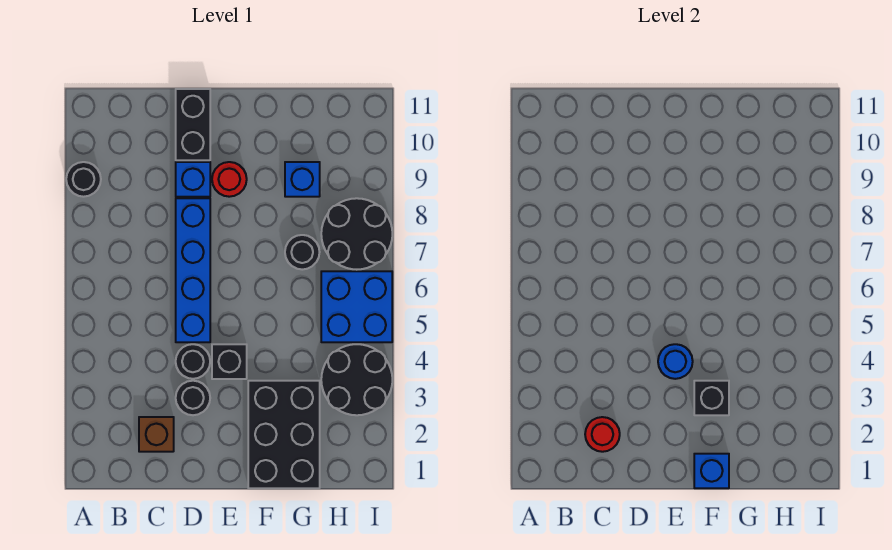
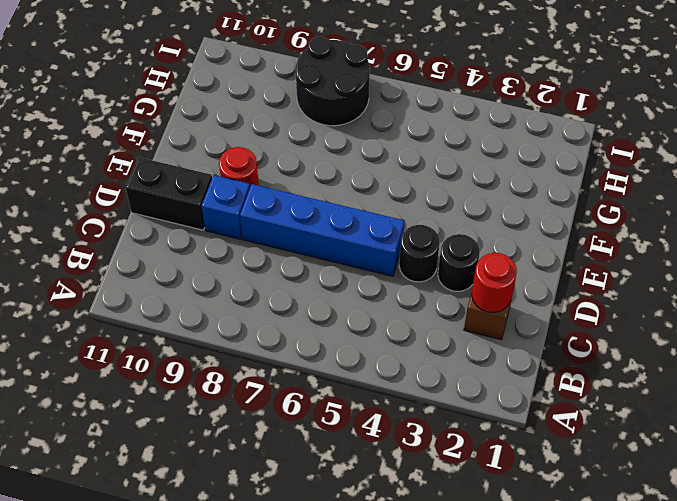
none -> black round brick A9 level 1
none -> black brick E4 level 1
none -> black brick F1:G3 level 1

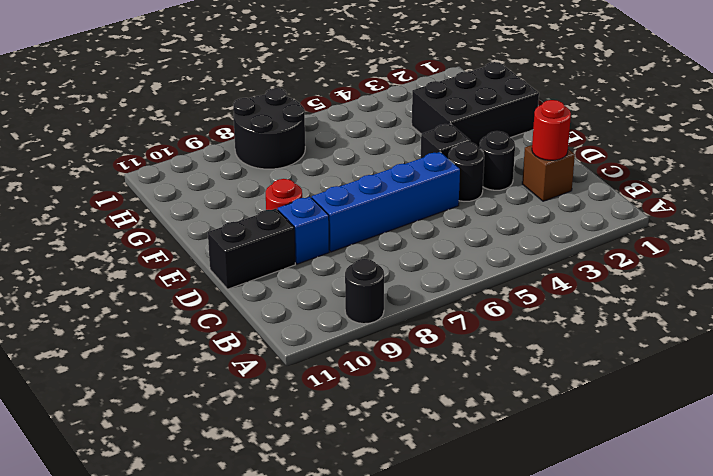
none -> black round brick G7 level 1
none -> blue brick G9 level 1
none -> black round brick H3:I4 level 1

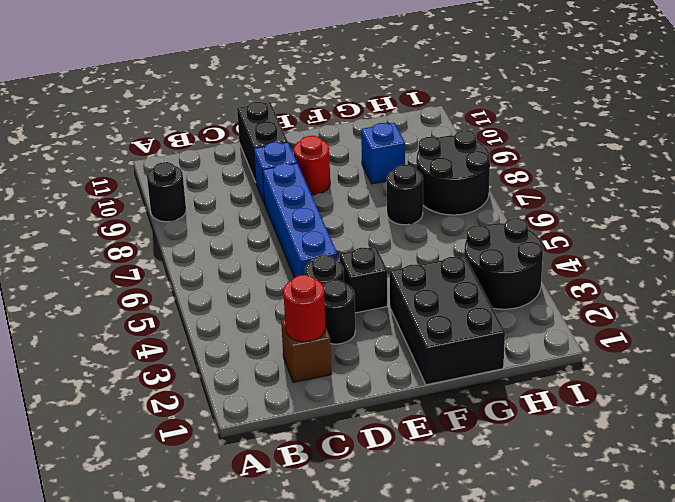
none -> blue brick H5:I6 level 1
none -> blue round brick E4 level 2
none -> blue brick F1 level 2

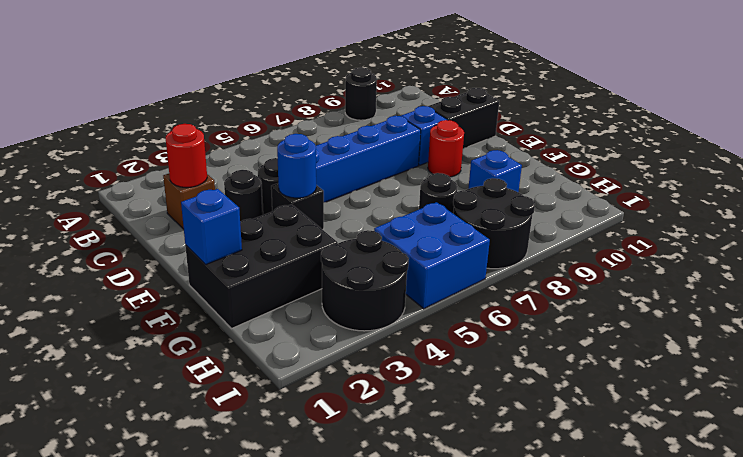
none -> black brick F3 level 2

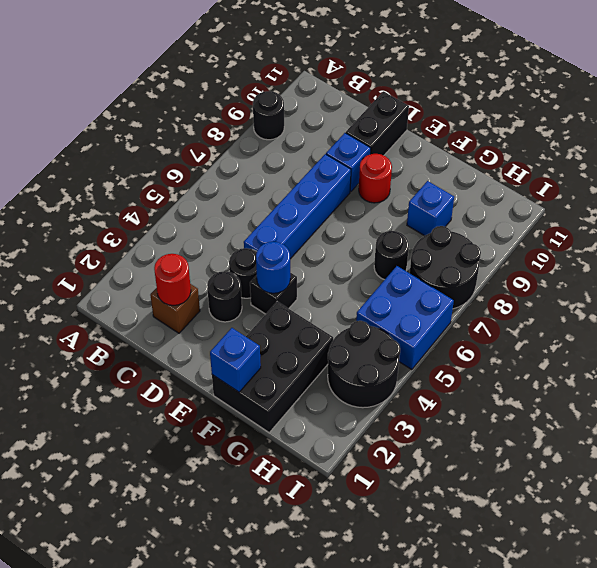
none -> black brick F3 level 2

